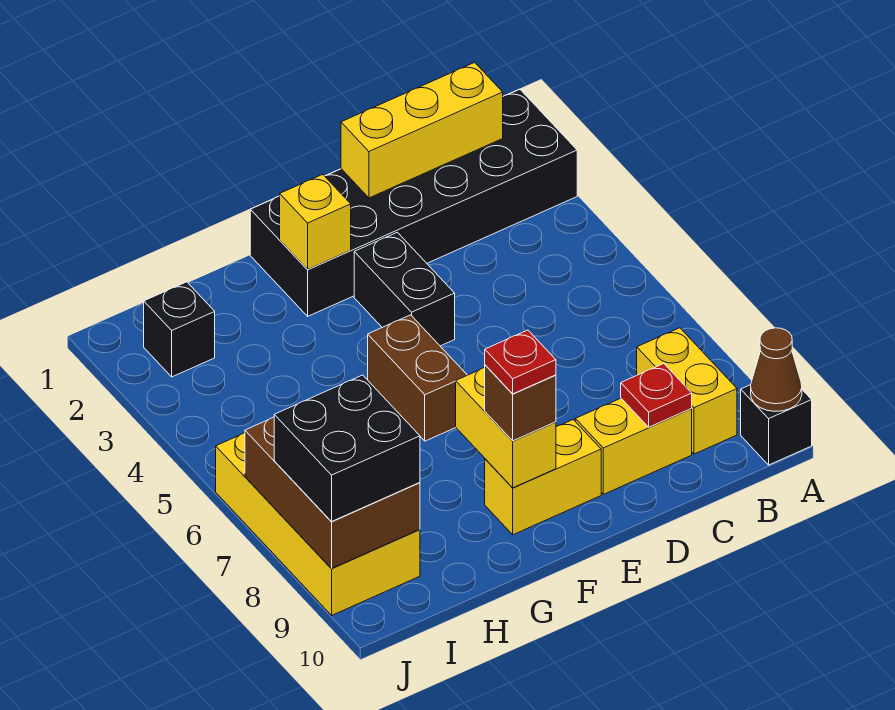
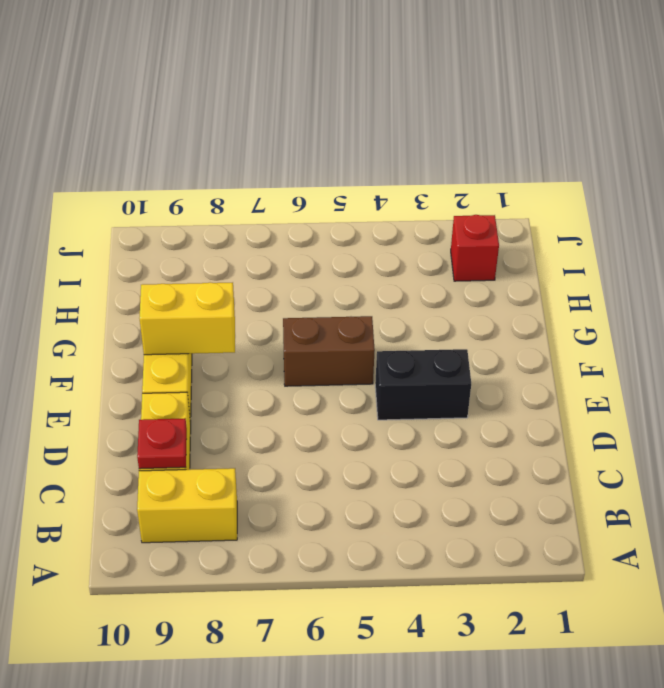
red brick I2 level 1 -> black brick I2 level 1
none -> black brick A1:F2 level 1
none -> black brick A10 level 1
none -> yellow brick I6:J9 level 1

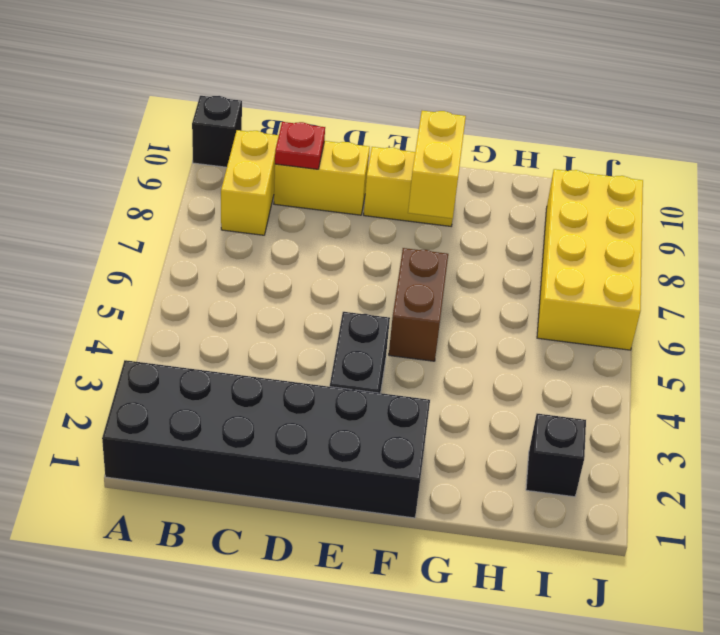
none -> brown cone A10 level 2
none -> yellow brick B1:D1 level 2
none -> yellow brick F2 level 2

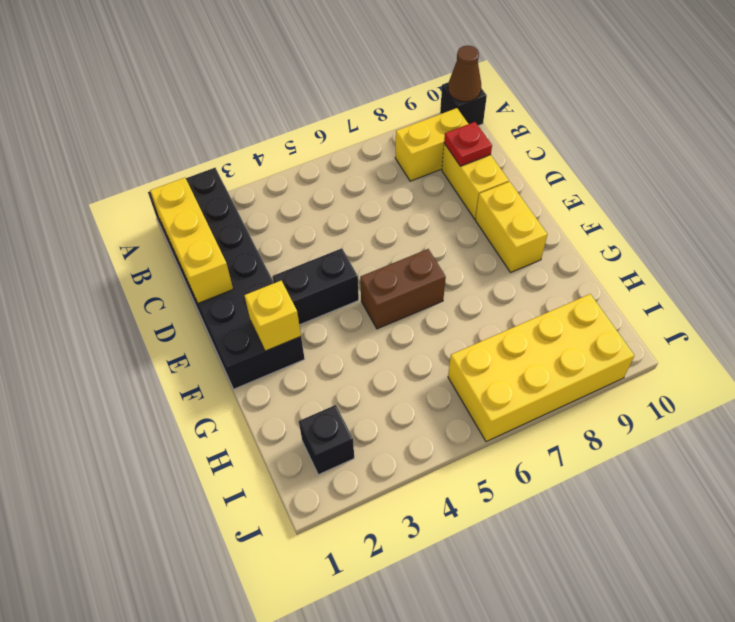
none -> yellow brick F8:F9 level 2
none -> brown brick I7:J9 level 2
none -> brown brick F9 level 3

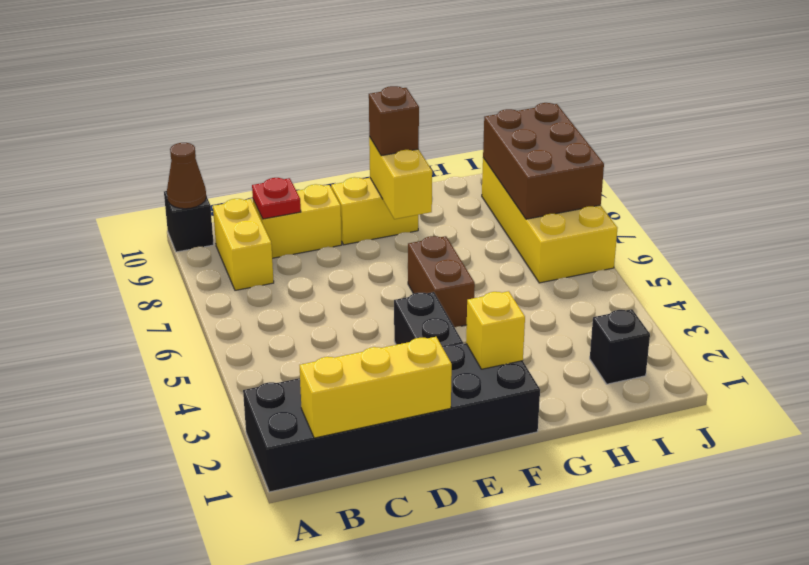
none -> black brick I8:J9 level 3
none -> red plate F9 level 4

